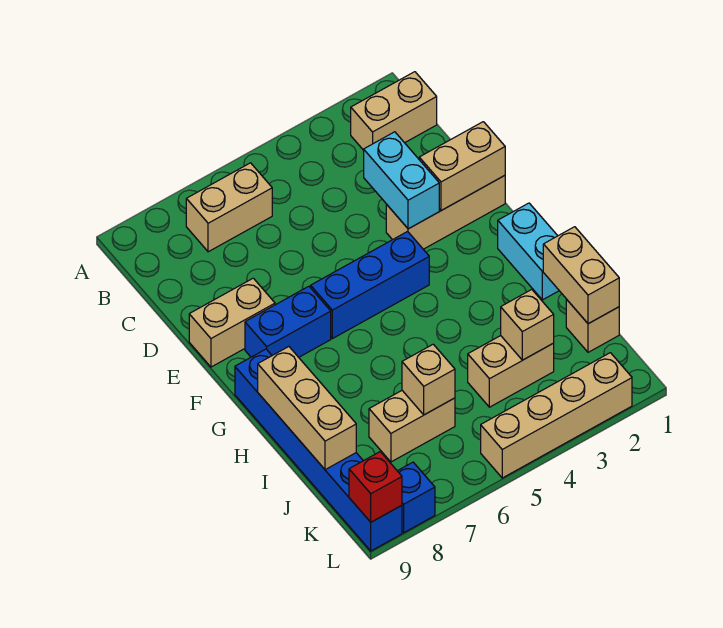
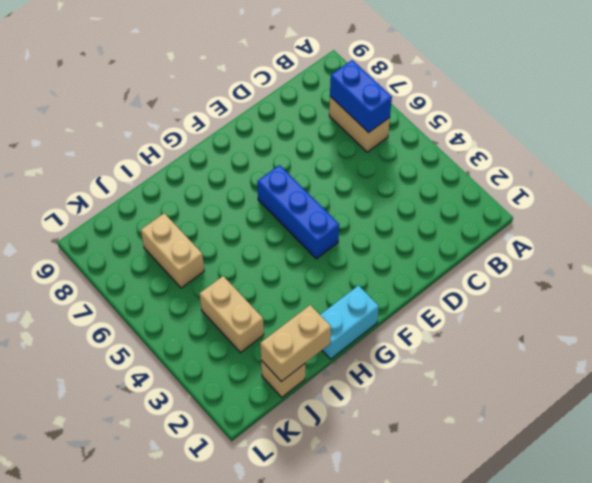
blue brick B6:B7 level 2 -> blue brick F7:F8 level 1
none -> tan brick B1:B2 level 1
none -> tan brick E1:E3 level 1
none -> tan brick E8:E9 level 1

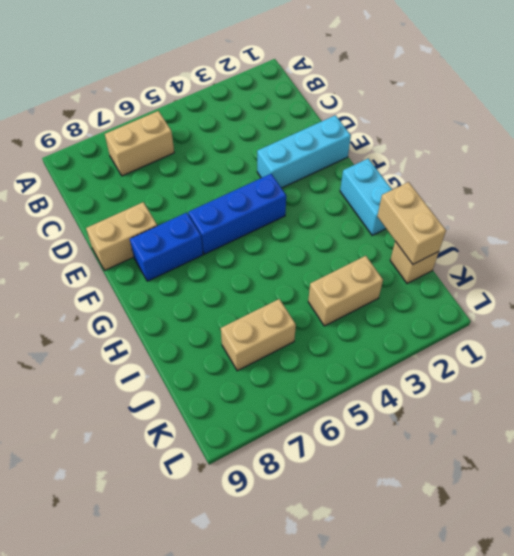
cyan brick E1:E3 level 1 -> tan brick E1:E3 level 1
none -> tan brick B1:B2 level 1
none -> blue brick G9:L9 level 1
none -> tan brick L2:L5 level 1

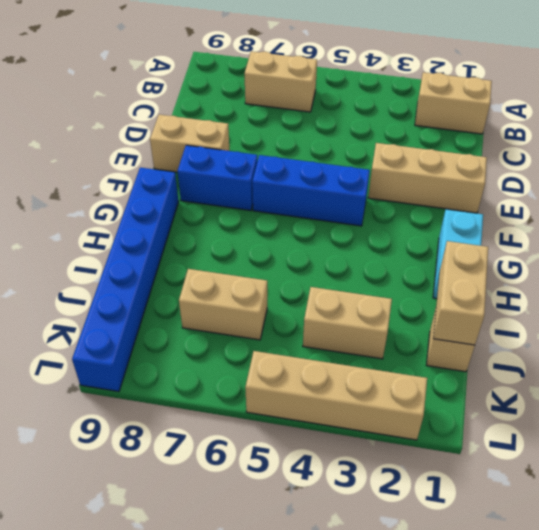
none -> blue brick L8 level 1
none -> cyan brick D3:E3 level 2
none -> tan brick E1:E2 level 2

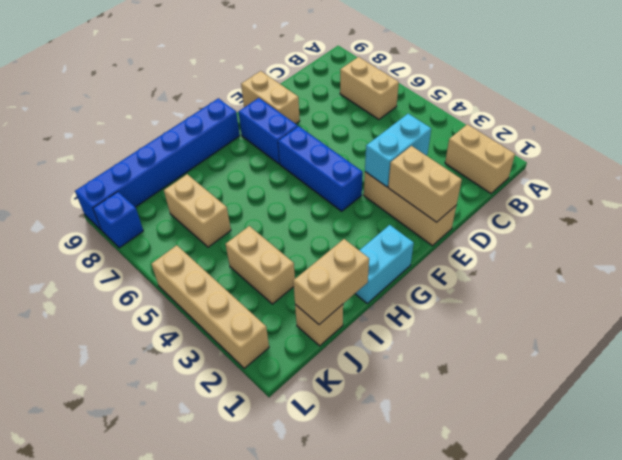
none -> tan brick H9:J9 level 2
none -> tan brick J3 level 2
none -> tan brick J6 level 2

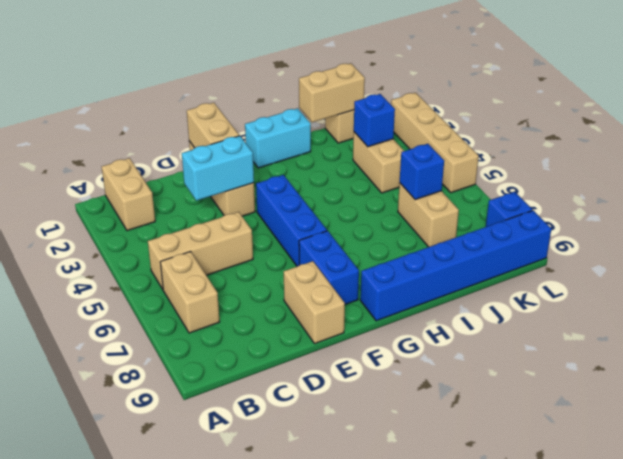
tan brick B5:D5 level 1 -> tan brick H9:J9 level 2
blue brick J3 level 2 -> tan brick J3 level 2
blue brick J6 level 2 -> tan brick J6 level 2
none -> red brick L9 level 2

